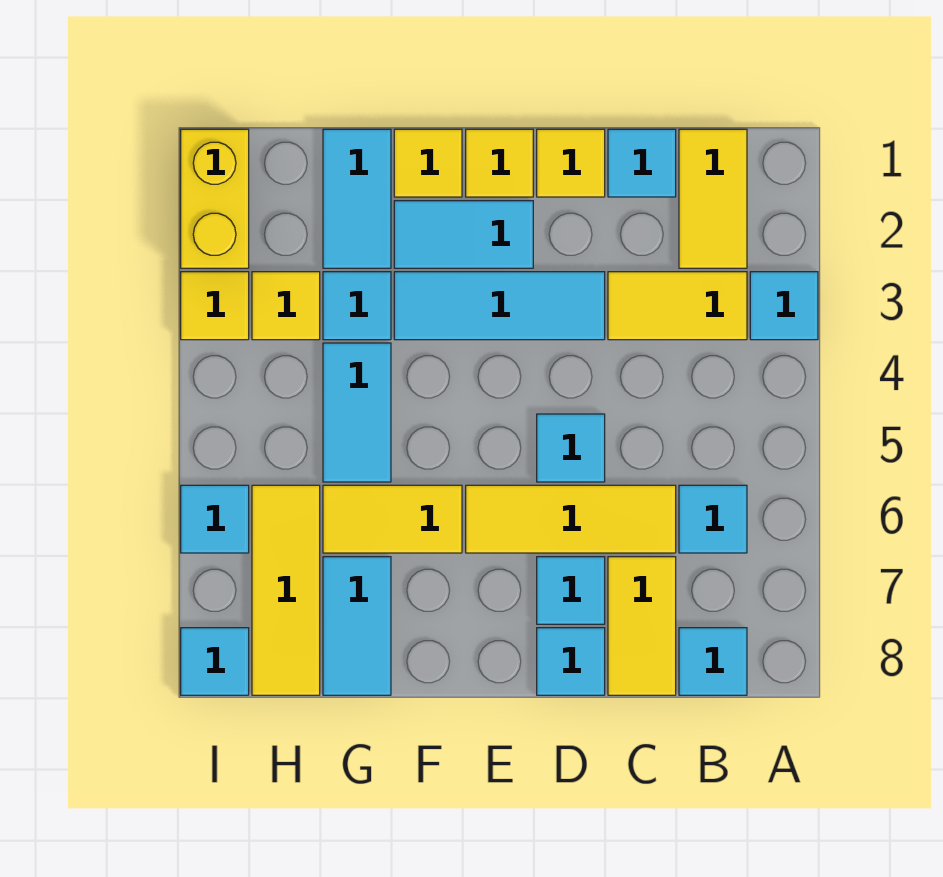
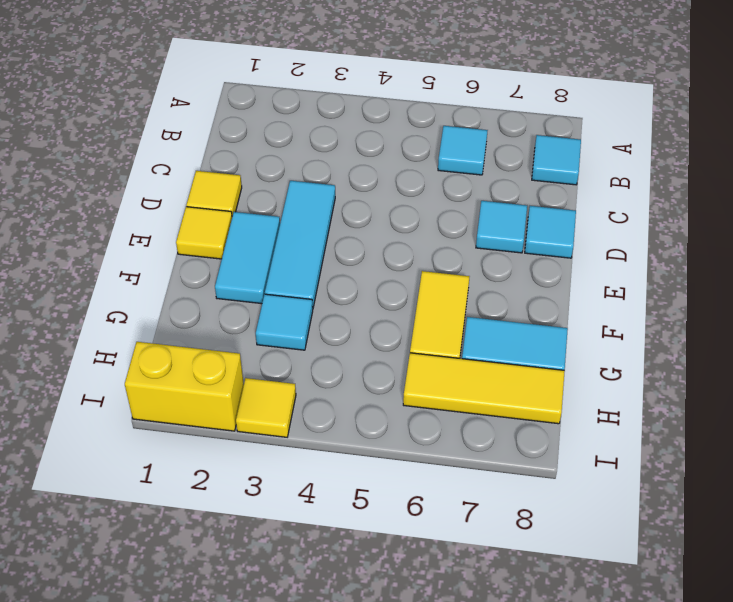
none -> cyan tile A3 level 1
none -> yellow tile B1:B2 level 1
none -> yellow tile B3:C3 level 1

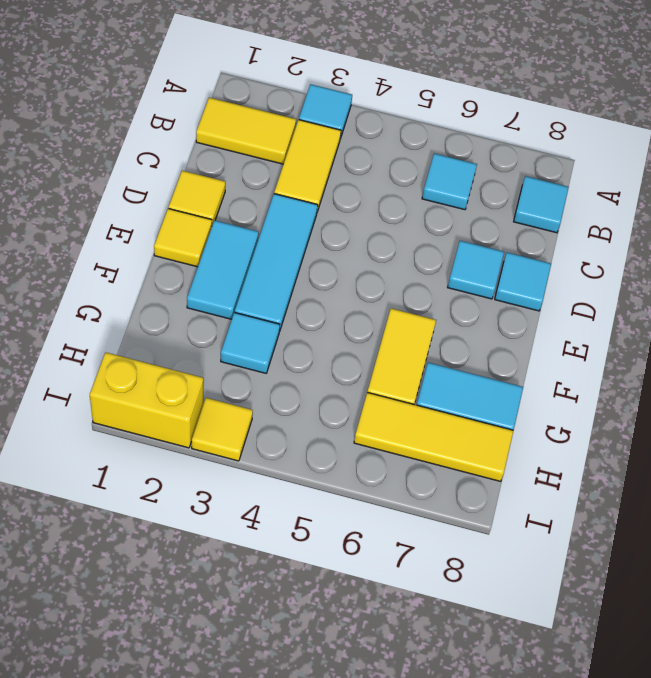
none -> cyan tile C1 level 1
none -> yellow tile C6:E6 level 1
none -> yellow tile C7:C8 level 1

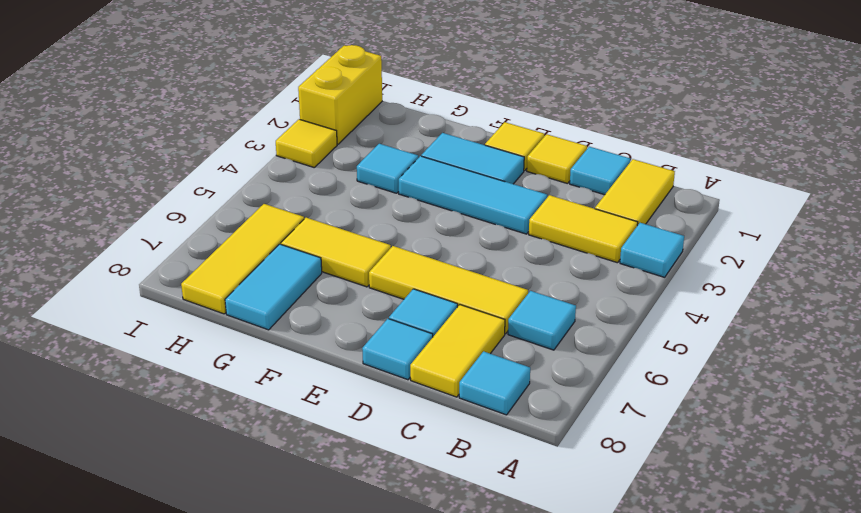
none -> cyan tile D5 level 1
none -> yellow tile F1 level 1
none -> cyan tile G1:G2 level 1

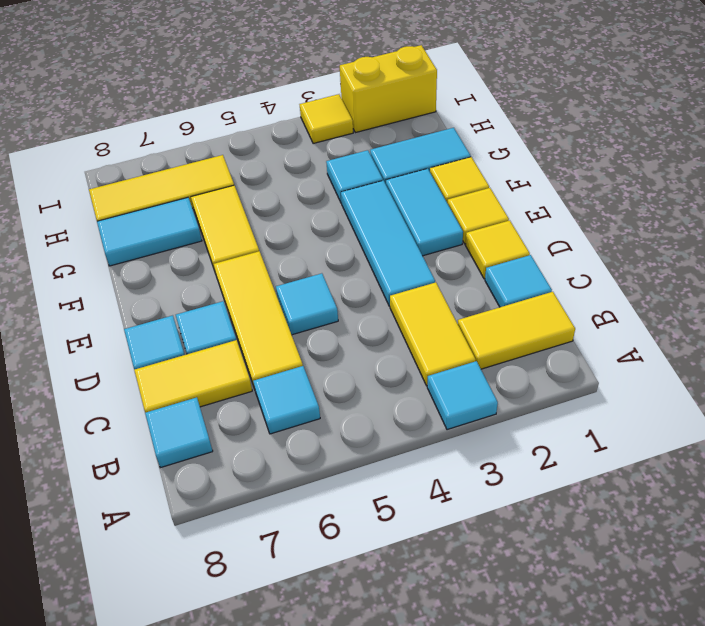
none -> cyan tile G4:G5 level 1
none -> yellow tile H3 level 1
none -> cyan tile I6 level 1

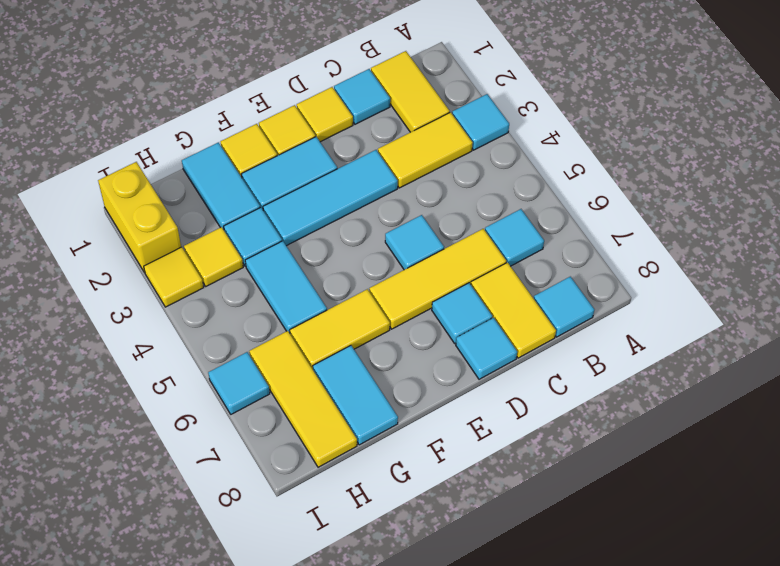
none -> cyan tile I8 level 1

